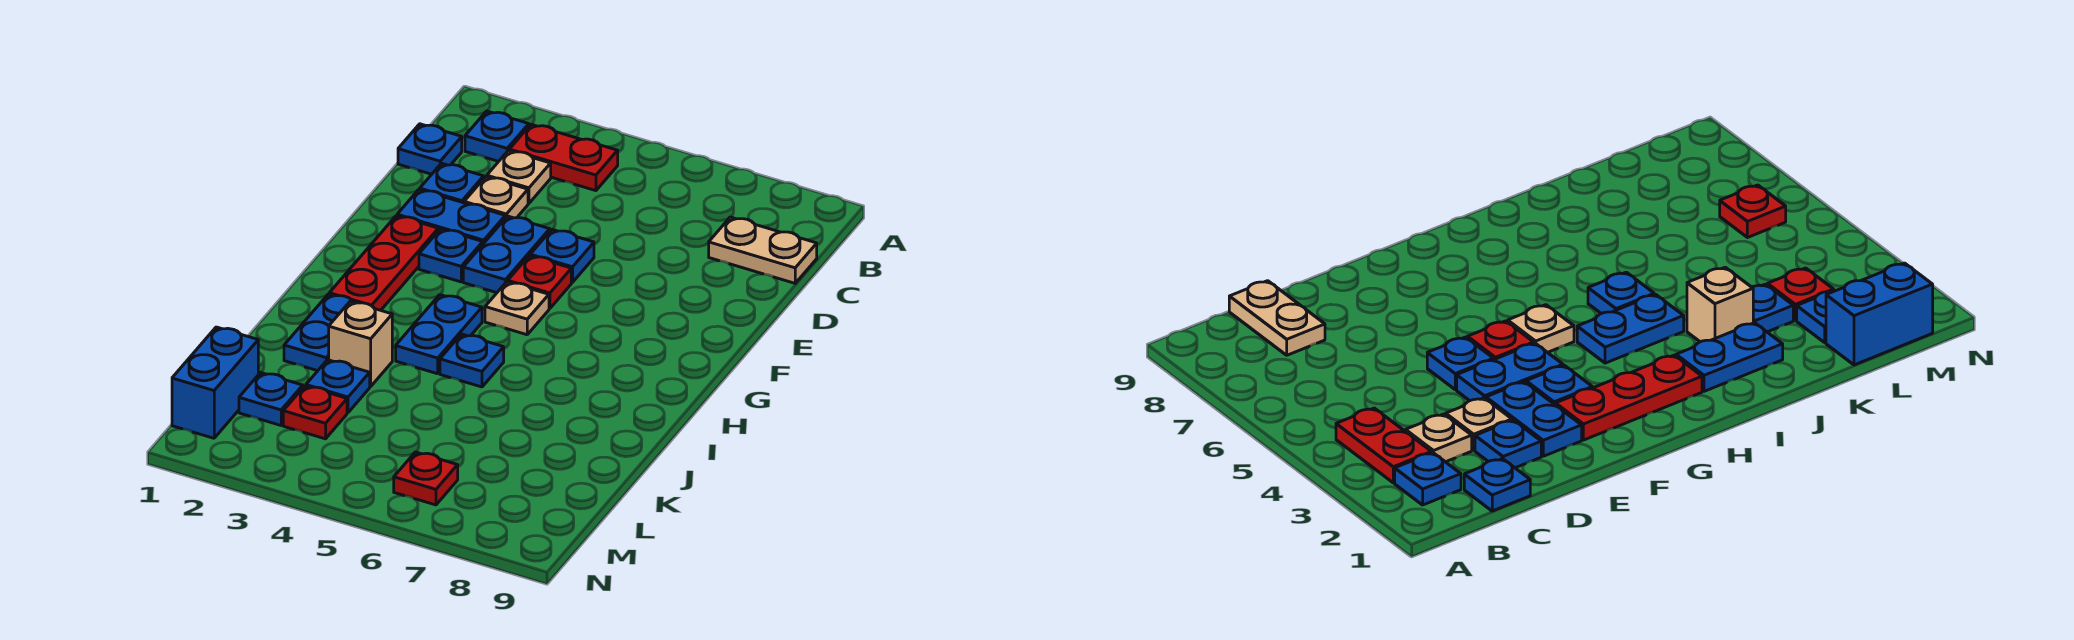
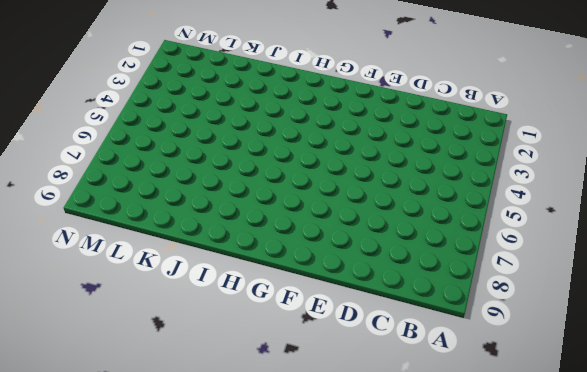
none -> blue plate B2 level 1
none -> red plate B3:B4 level 1
none -> blue plate C1 level 1

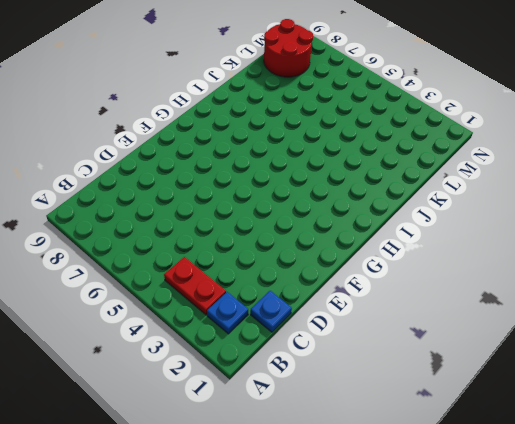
red round brick L8:M9 level 1 -> none
none -> tan plate C3 level 1
none -> tan plate C8:C9 level 1
none -> blue plate D2 level 1

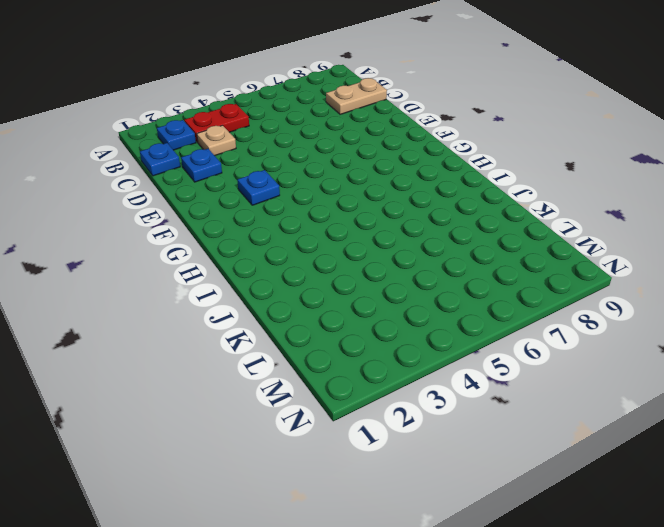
none -> tan plate D3 level 1
none -> blue plate E2:E3 level 1
none -> blue plate E4:F4 level 1

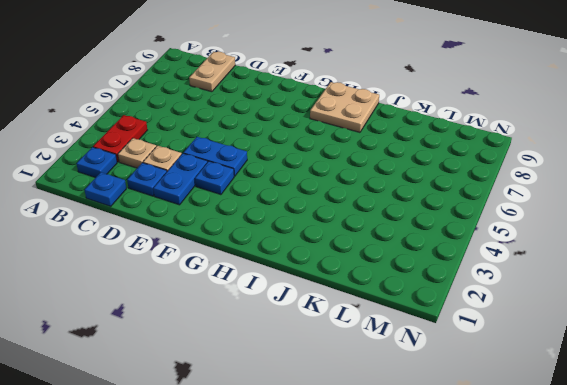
tan plate H8:I9 level 1 -> none
none -> blue plate E5 level 1
none -> red plate F2:H2 level 1
none -> red plate F5 level 1

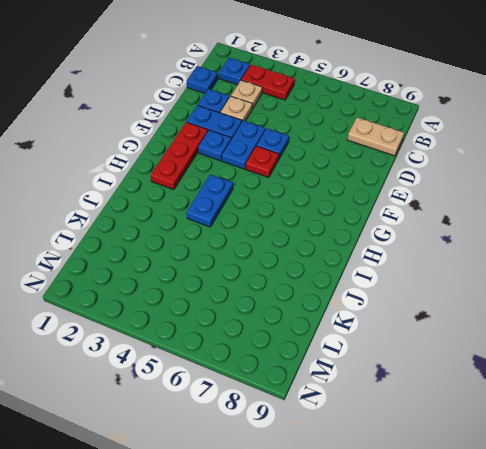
none -> tan plate G5 level 1
none -> blue plate I2:J2 level 1
none -> blue plate I5 level 1

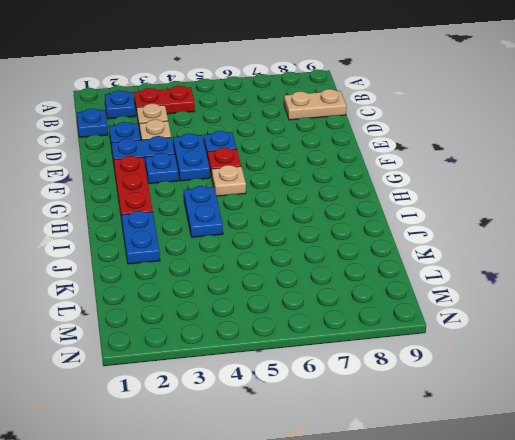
none -> blue plate I5 level 1
none -> tan brick J3 level 1
none -> blue plate K3 level 1

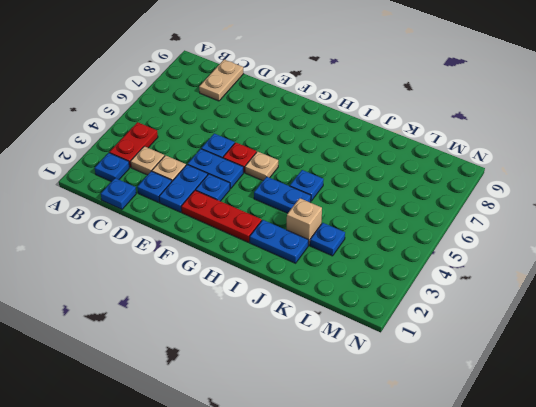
none -> blue brick L1:M1 level 1
none -> blue plate L2 level 1
none -> red plate L3 level 1

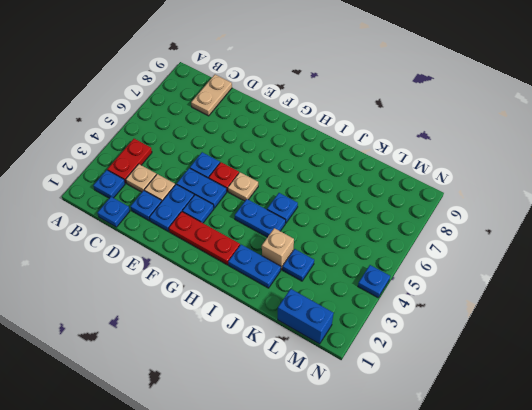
blue plate N4 level 1 -> blue plate L2 level 1
none -> red plate L3 level 1
none -> red plate M6 level 1

